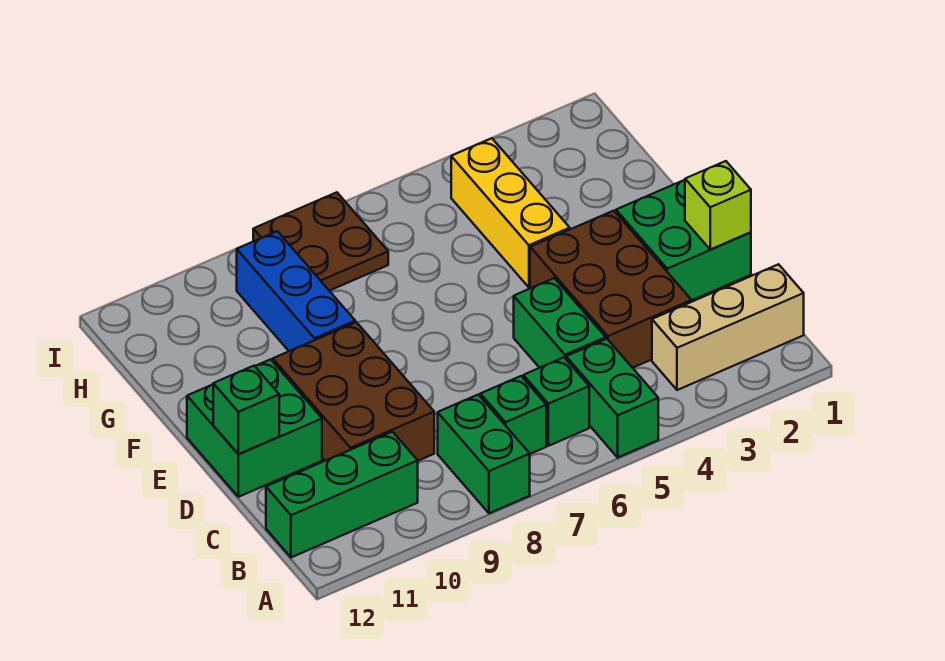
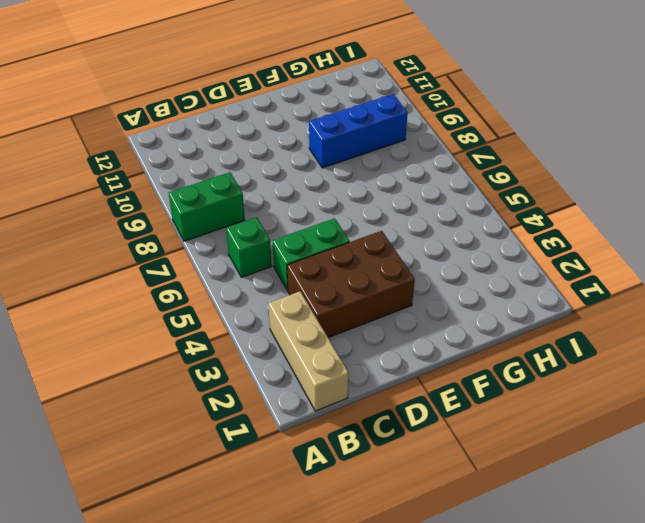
none -> green brick A5:B5 level 1
none -> green brick B7 level 1
none -> green brick B10:B12 level 1

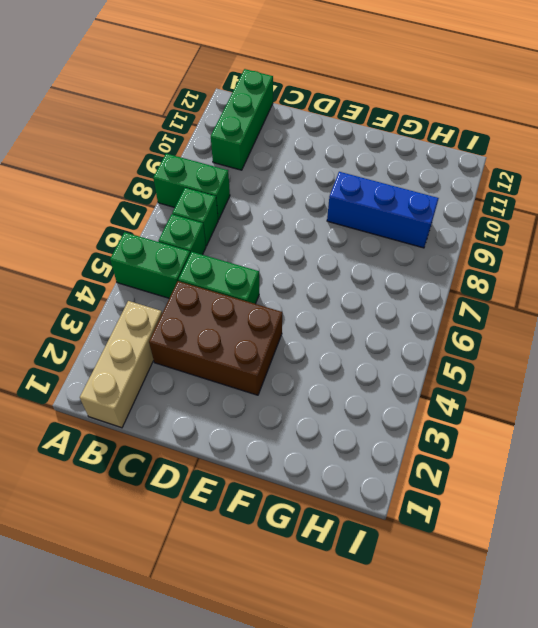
none -> brown brick C9:E10 level 1
none -> green brick D1:E2 level 1
none -> green brick D11:E12 level 1

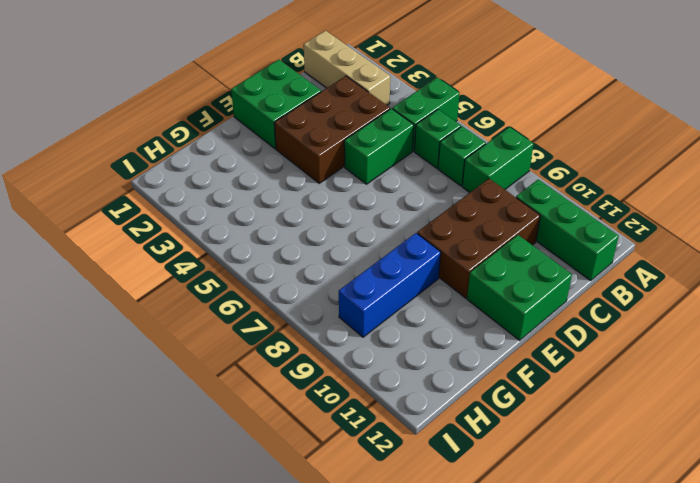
none -> yellow brick F4:H4 level 1
none -> brown plate H7:I8 level 1
none -> lime brick D1 level 2

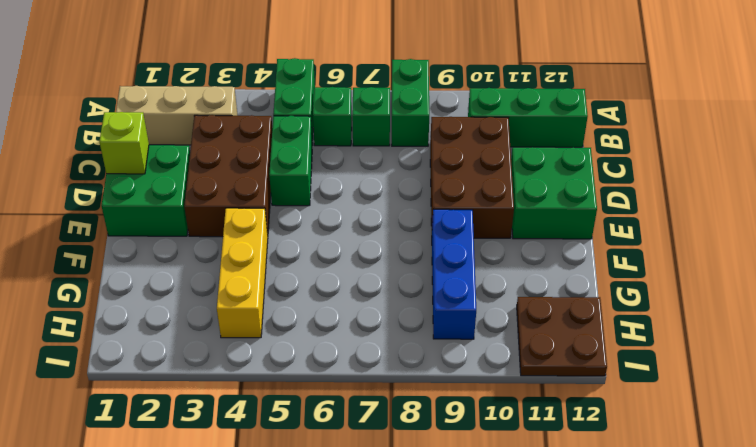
brown plate H11:I12 level 1 -> brown plate H7:I8 level 1
none -> green brick D12 level 2

